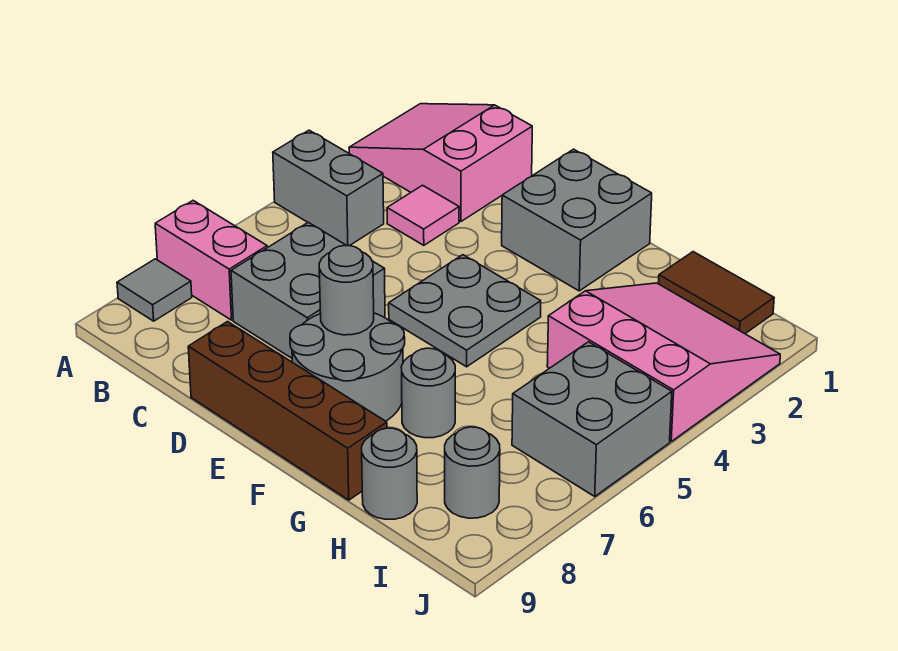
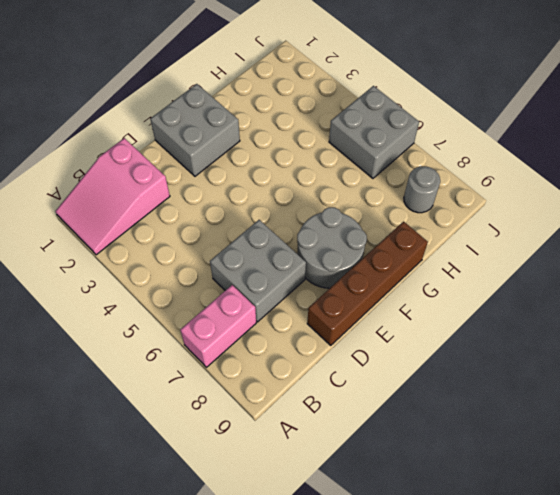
none -> grey brick A4:B4 level 1
none -> grey tile A8 level 1
none -> pink tile C3 level 1

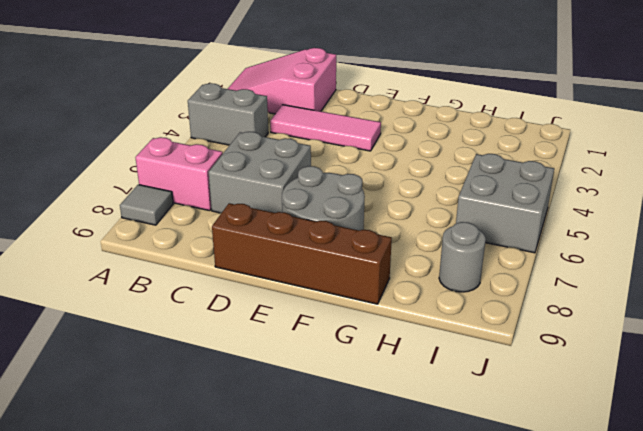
pink tile C3:E3 level 1 -> pink tile C3 level 1
none -> grey brick E1:F2 level 1
none -> grey plate E4:F5 level 1
none -> grey round brick G7 level 1

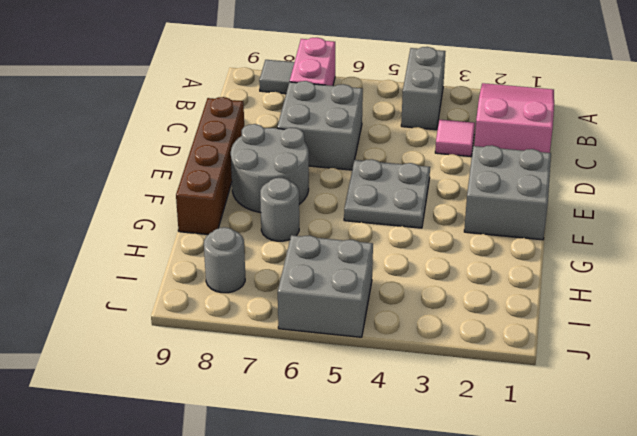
none -> brown tile H1:I1 level 1
none -> pink slope H2:J4 level 1 top 4
none -> grey round brick H9 level 1

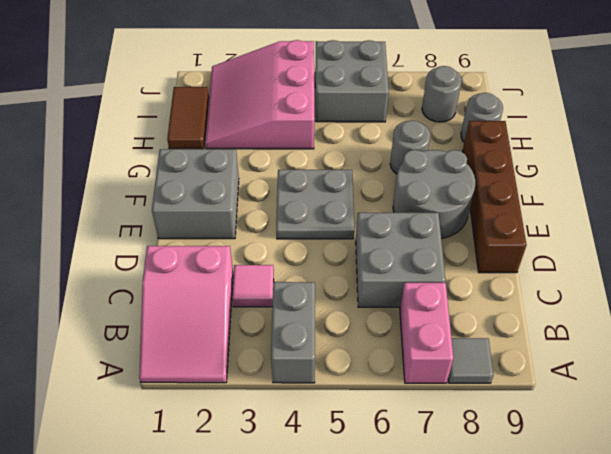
none -> grey round brick E7 level 2

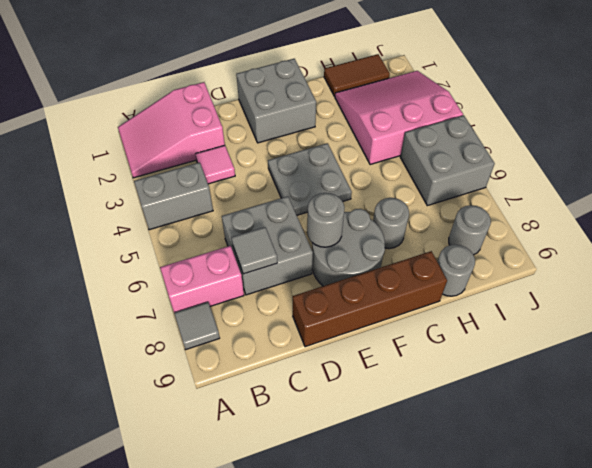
grey tile C7 level 2 -> none

